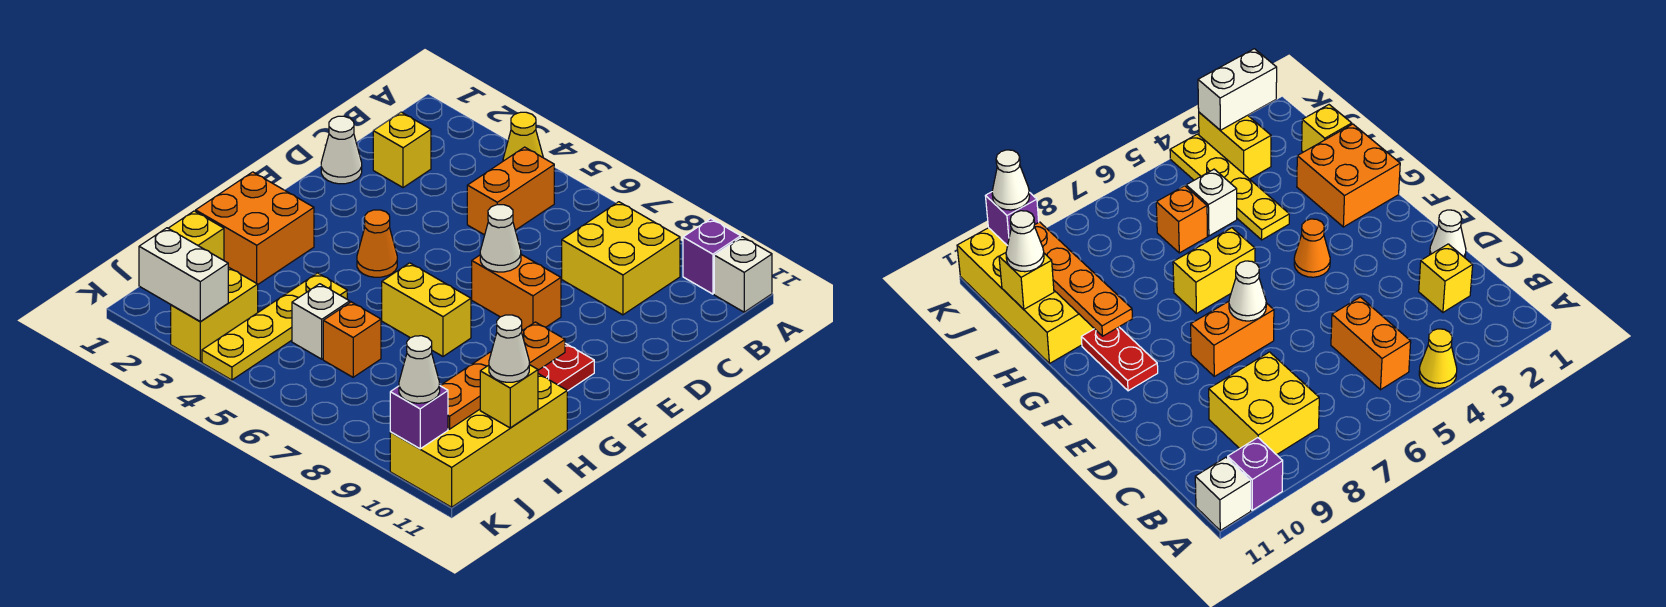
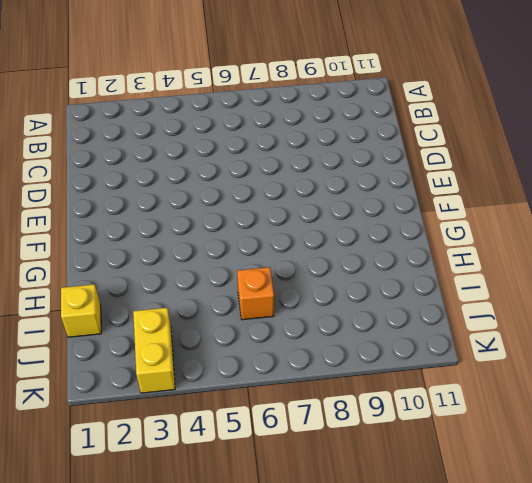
none -> yellow cone A4 level 1
none -> purple brick A10 level 1
none -> white brick A11 level 1

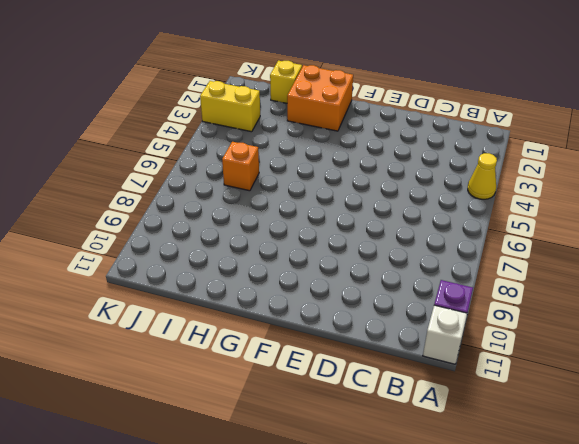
none -> orange brick B5:C5 level 1
none -> yellow brick B8:C9 level 1
none -> yellow brick C2 level 1

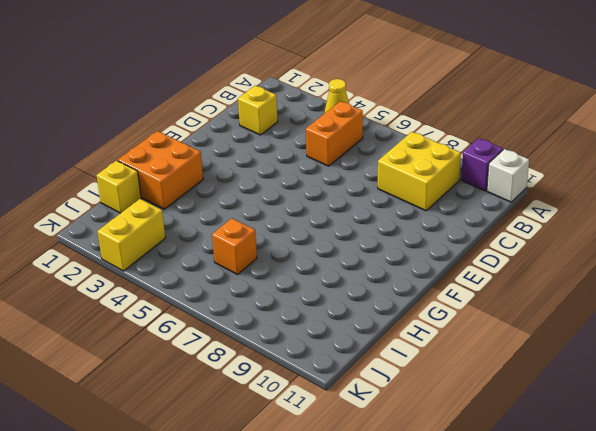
none -> white cone D1 level 1
none -> orange brick E7:E8 level 1
none -> orange cone F4 level 1

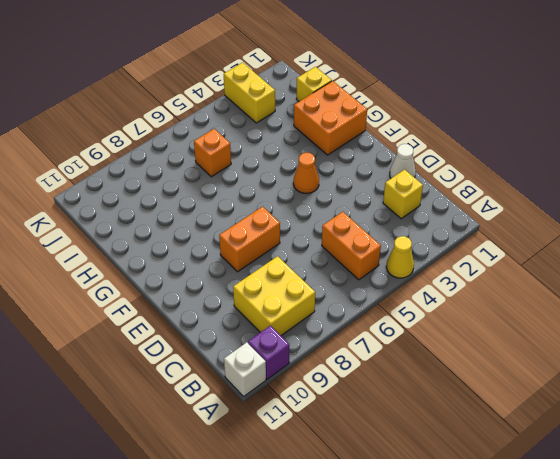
none -> red plate F10:G10 level 1
none -> yellow brick G6:G7 level 1
none -> yellow plate H4:K4 level 1

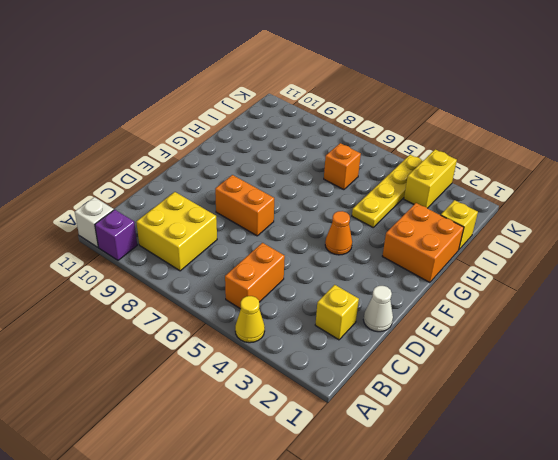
none -> red plate F10:G10 level 1
none -> yellow brick G6:G7 level 1
none -> yellow brick H10:K11 level 1

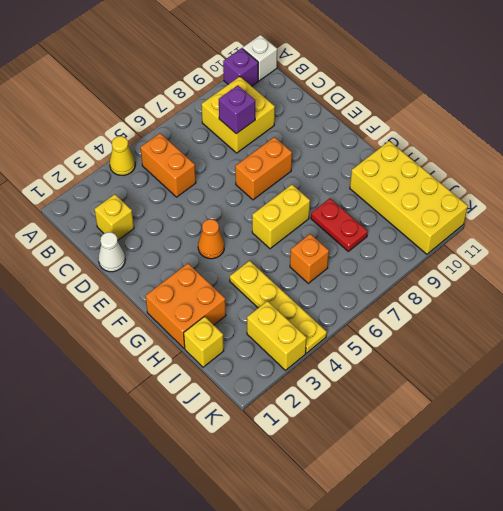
purple brick C8 level 2 -> purple brick K10 level 2
red plate H8:I8 level 1 -> red plate F10:G10 level 1
none -> white brick I5 level 1
none -> white cone E7 level 2
none -> orange plate G10:J10 level 2

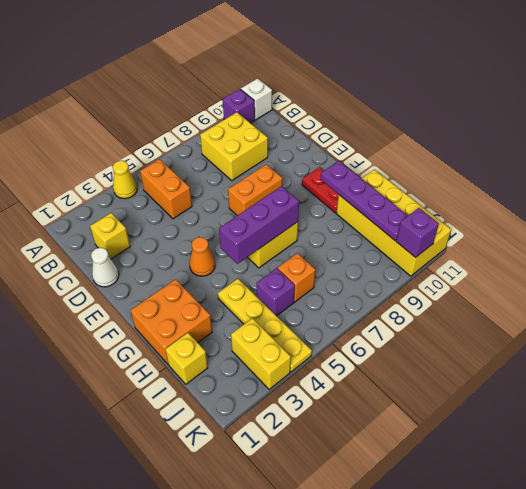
purple brick G5:G7 level 2 -> none
purple plate G10:J10 level 2 -> orange plate G10:J10 level 2
purple brick I5 level 1 -> white brick I5 level 1
none -> white cone E7 level 2
none -> yellow brick I11 level 2
none -> white brick K2:K3 level 2

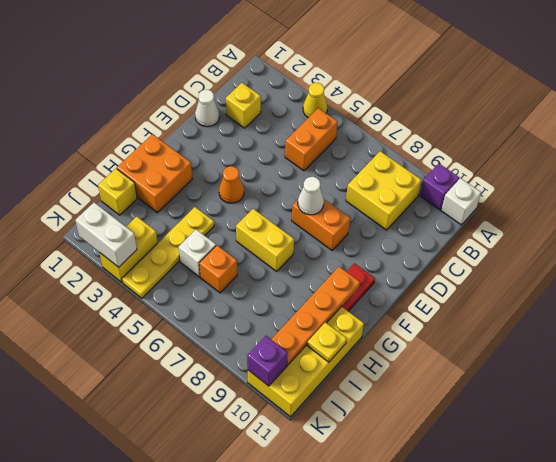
yellow plate I11 level 2 -> yellow brick I11 level 2
none -> white cone I11 level 3
none -> white cone K10 level 3

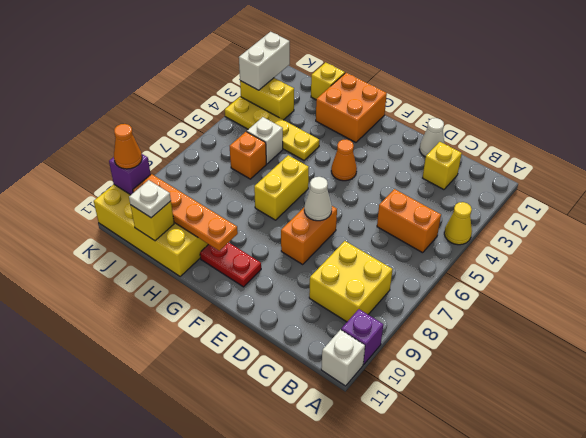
white plate I11 level 3 -> white cone I11 level 3
orange cone K10 level 3 -> white cone K10 level 3

